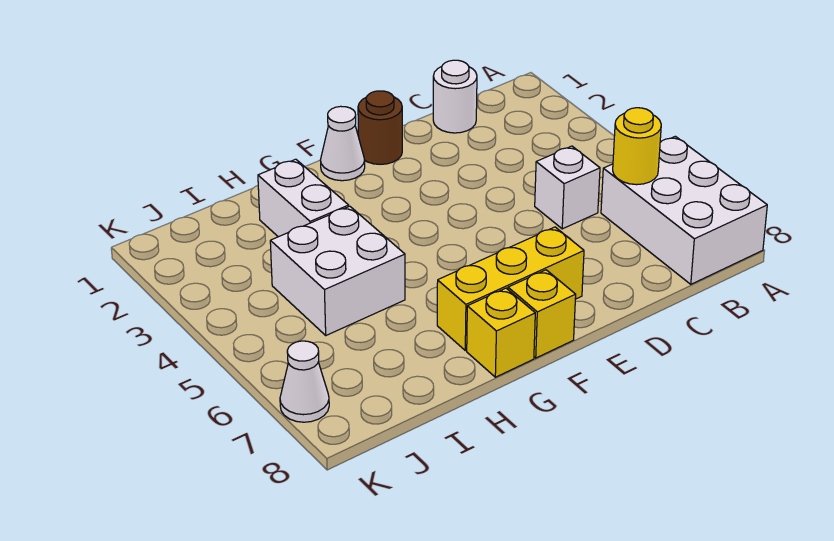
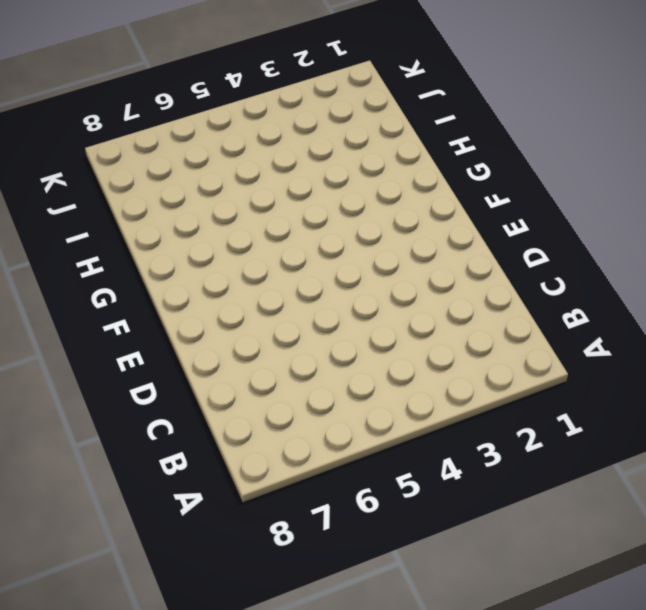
none -> white brick A6:B8 level 1
none -> white round brick C1 level 1
none -> white brick C5 level 1

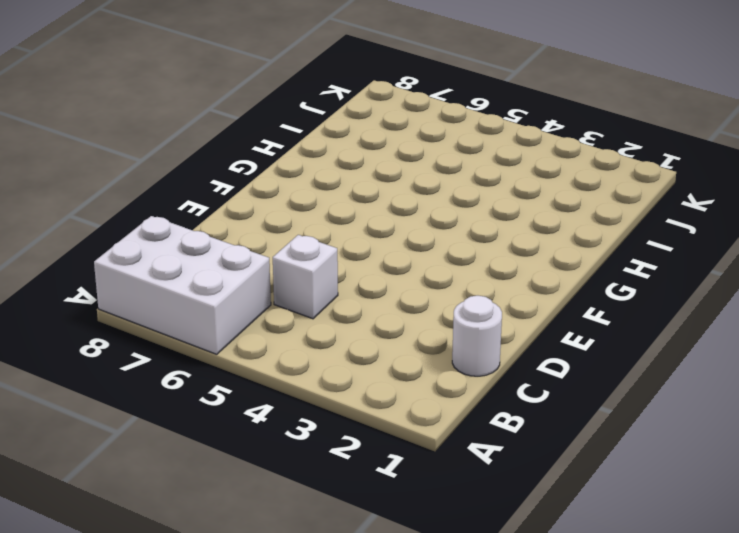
none -> brown round brick E1 level 1
none -> yellow brick E7:G7 level 1
none -> white cone F1 level 1

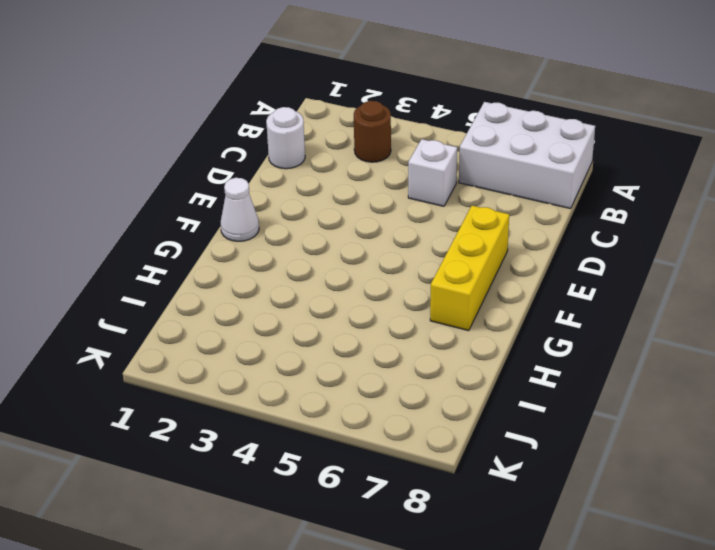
brown round brick B3 level 1 -> brown round brick E1 level 1
none -> yellow brick F8 level 1
none -> yellow brick G8 level 1
none -> white brick H2:H3 level 1

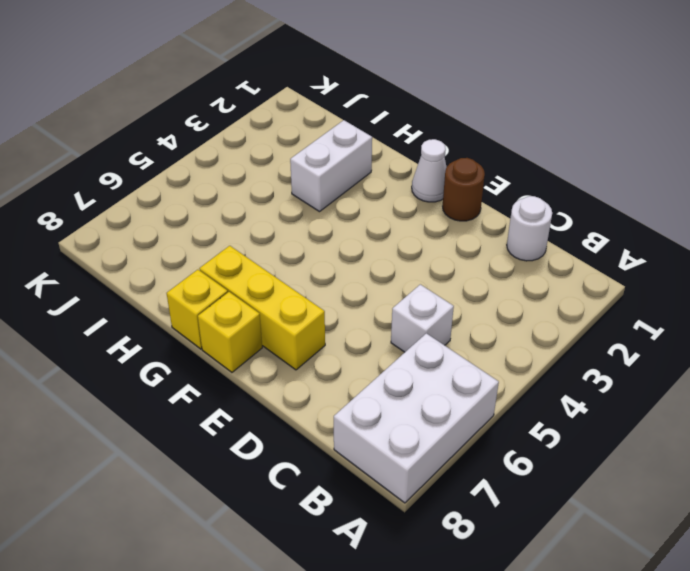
none -> white brick H4:I5 level 1
none -> white cone K7 level 1
none -> yellow round brick B6 level 2

